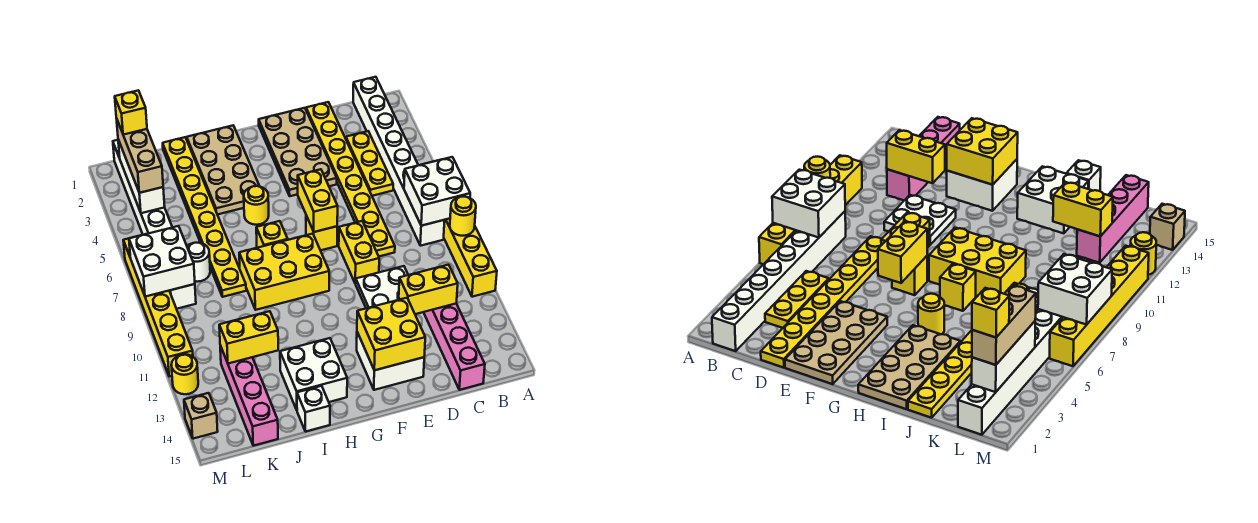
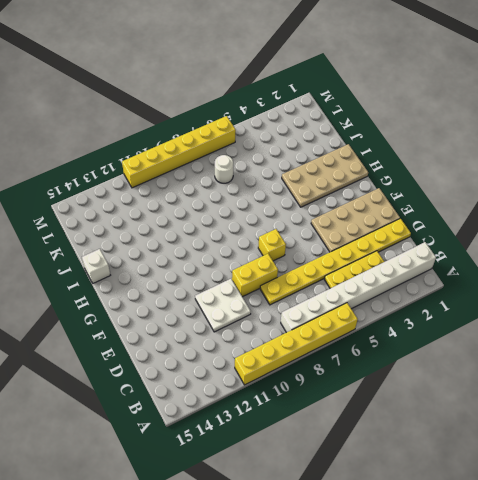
none -> pink brick C12:C15 level 1
none -> white brick E13:F14 level 1
none -> yellow brick G8:I9 level 1
none -> yellow round brick H5 level 1

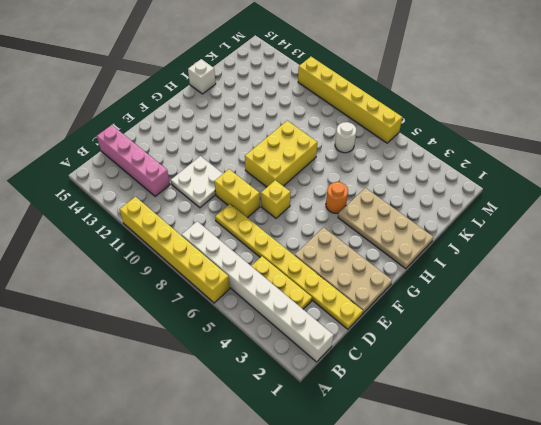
orange round brick H5 level 1 -> yellow round brick H5 level 1
none -> white brick E13:F14 level 1
none -> yellow brick H7 level 1
none -> white brick H13:I14 level 1
none -> yellow plate J1:J8 level 1

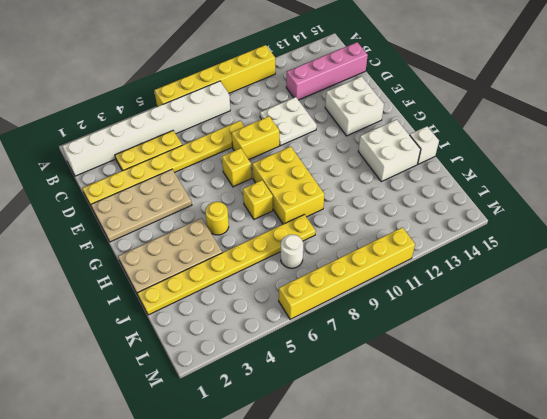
none -> pink brick K12:K15 level 1
none -> white brick L1:L8 level 1
none -> yellow round brick M12 level 1
none -> tan brick M14 level 1

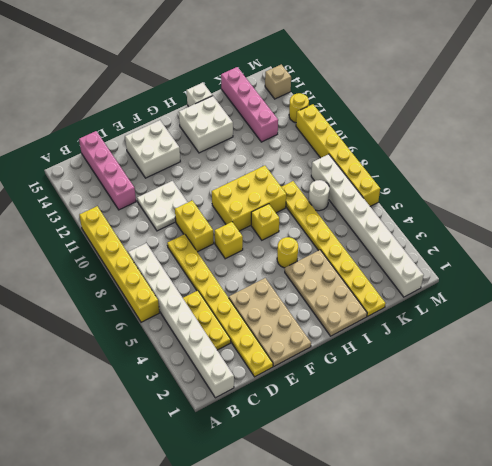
none -> white brick A7:B8 level 2
none -> yellow round brick A9 level 2
none -> yellow brick C12:D12 level 2
none -> yellow brick E13:F14 level 2

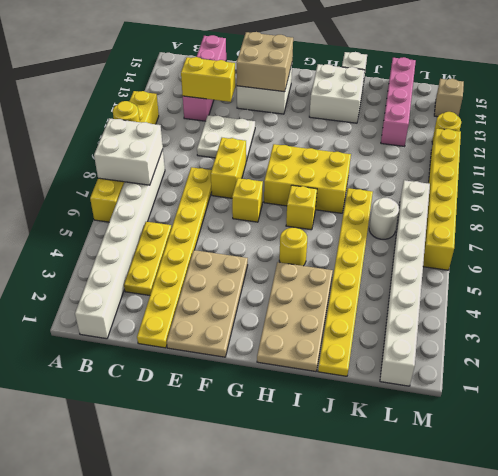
tan brick E13:F14 level 2 -> yellow brick E13:F14 level 2
none -> yellow brick F6:F7 level 2
none -> yellow brick J12:K12 level 2
none -> white brick L2:L4 level 2
none -> white brick L7:M8 level 2

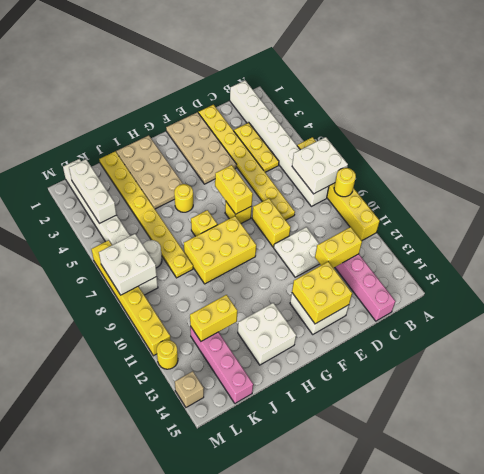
none -> white brick I15 level 1
none -> tan brick L2:L4 level 3
none -> yellow brick L2 level 4

